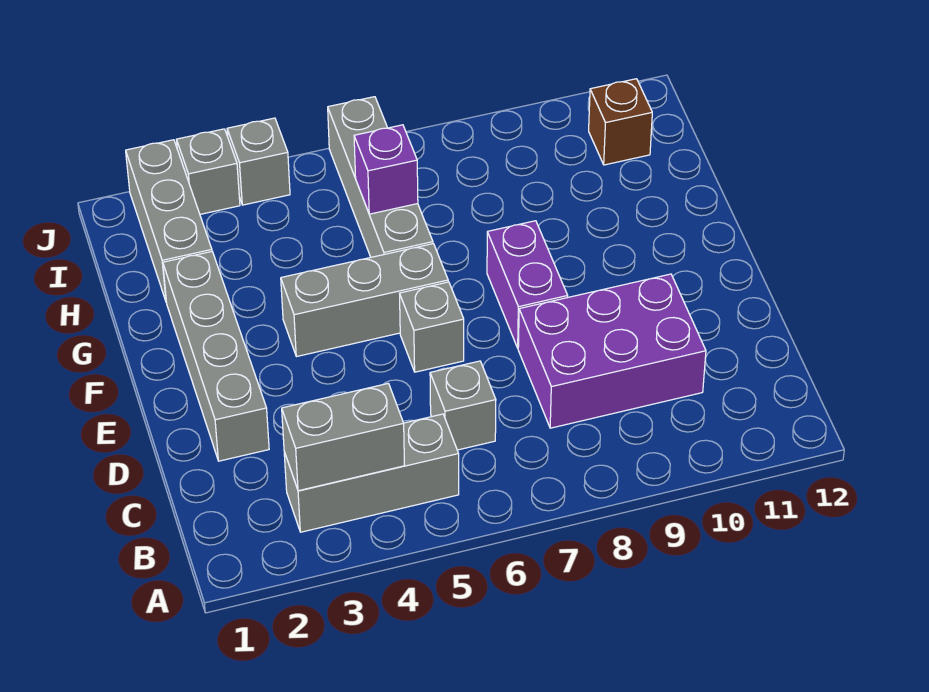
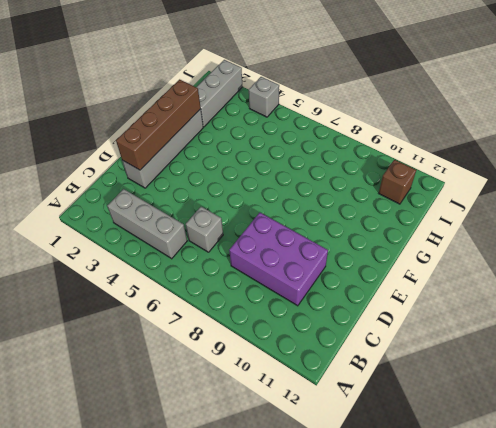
brown brick D2:G2 level 2 -> none
none -> grey brick E6 level 1
none -> purple brick E8:F8 level 1
none -> grey brick F4:F6 level 1

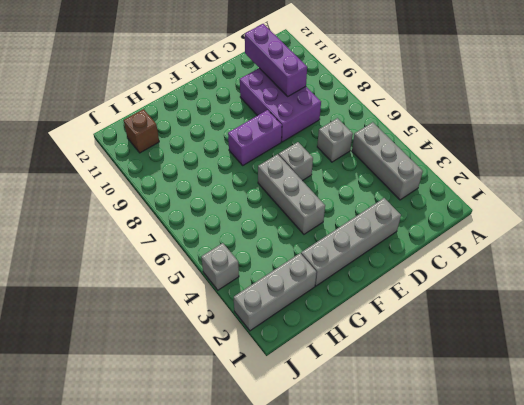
purple brick C9:C11 level 2 -> none
none -> grey brick G6:J6 level 1
none -> grey brick J3 level 1
none -> grey brick B3:B4 level 2

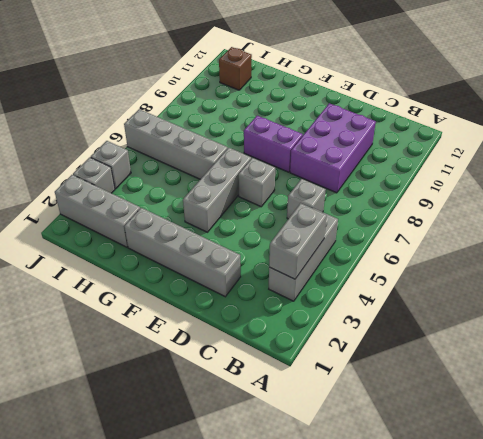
none -> purple brick H6 level 2

